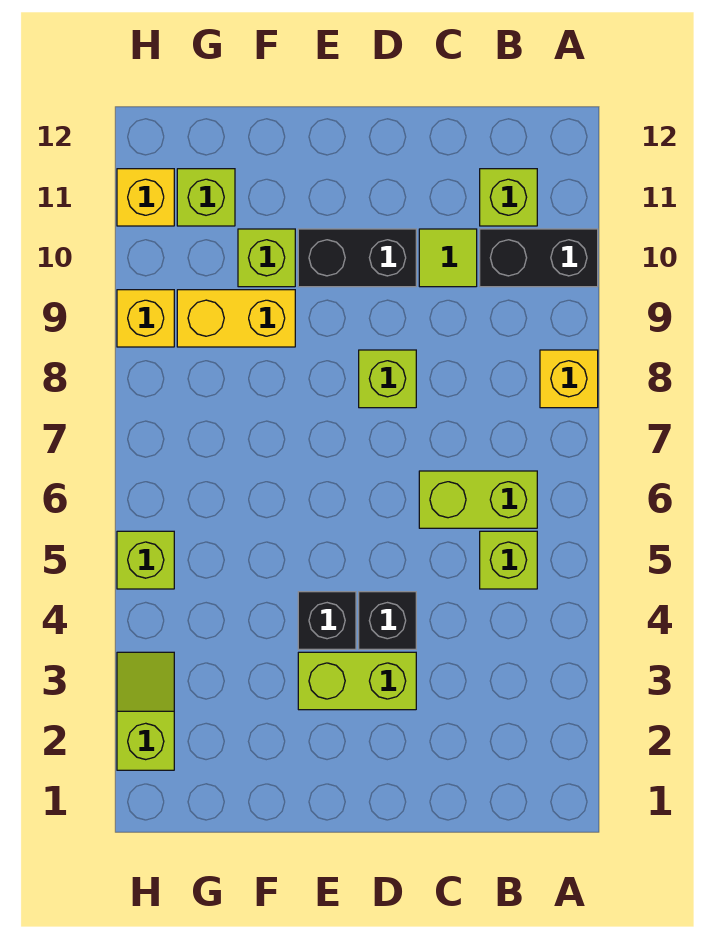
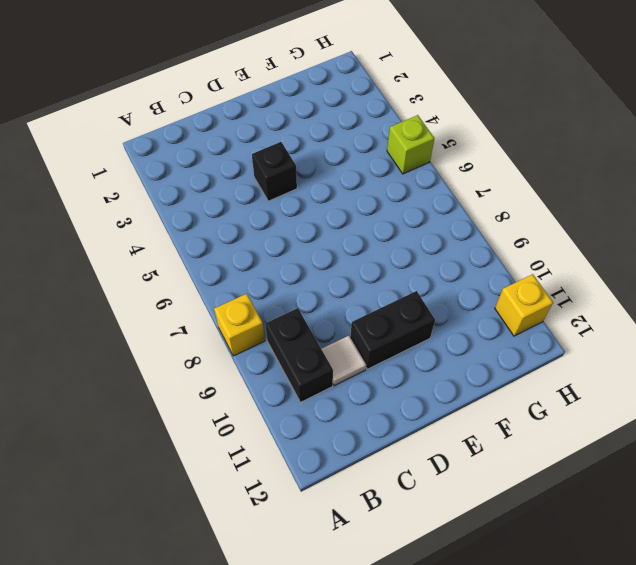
black brick B9:B10 level 1 -> black brick A10:B10 level 1
white tile C10 level 1 -> lime tile C10 level 1
none -> lime brick B5 level 1
none -> lime brick B6:C6 level 1
none -> lime brick B11 level 1

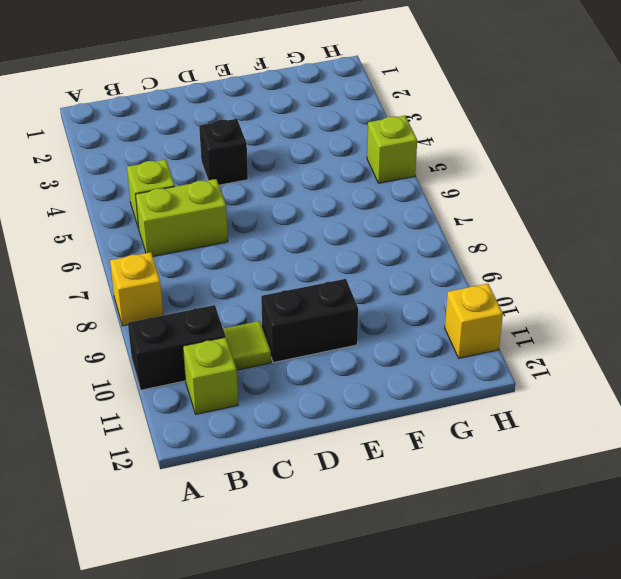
none -> lime brick D3:E3 level 1
none -> lime brick D8 level 1
none -> black brick E4 level 1

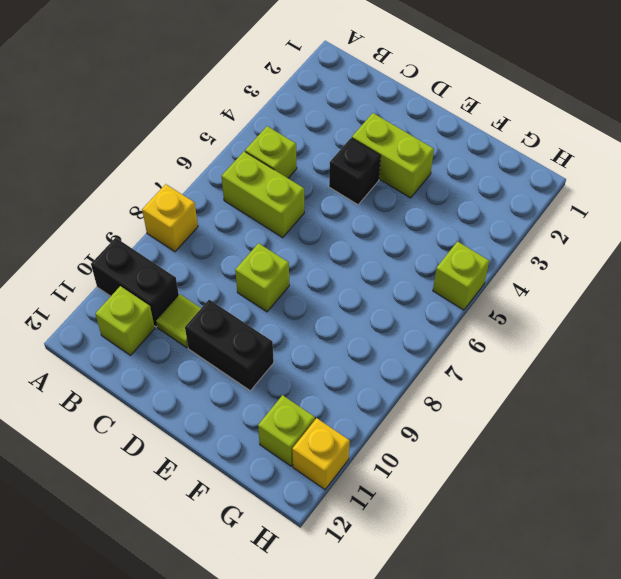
none -> black brick E4 level 1
none -> yellow brick F9:G9 level 1
none -> lime brick F10 level 1

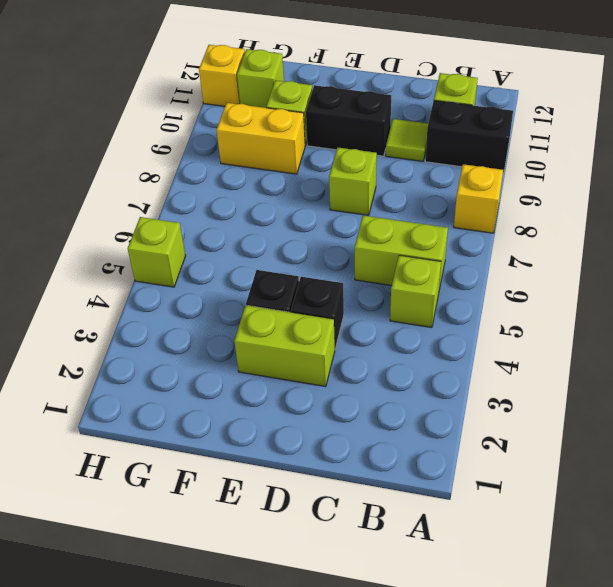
none -> lime slope H2:H3 level 1 top 2
none -> yellow brick H9 level 1

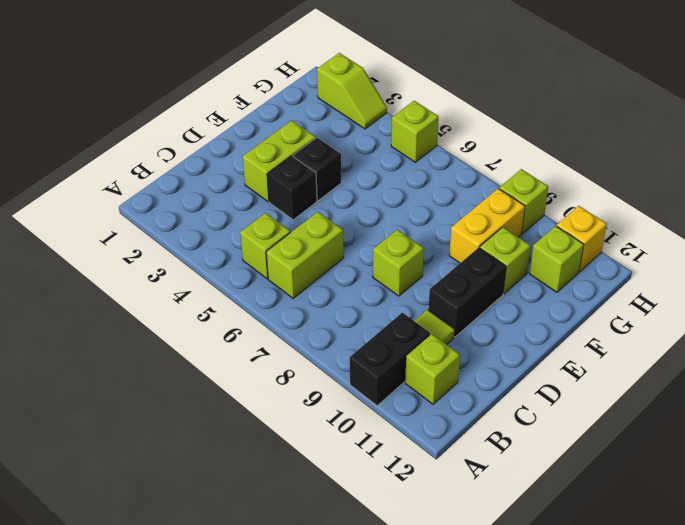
lime brick H9 level 1 -> yellow brick H9 level 1
none -> yellow brick A8 level 1

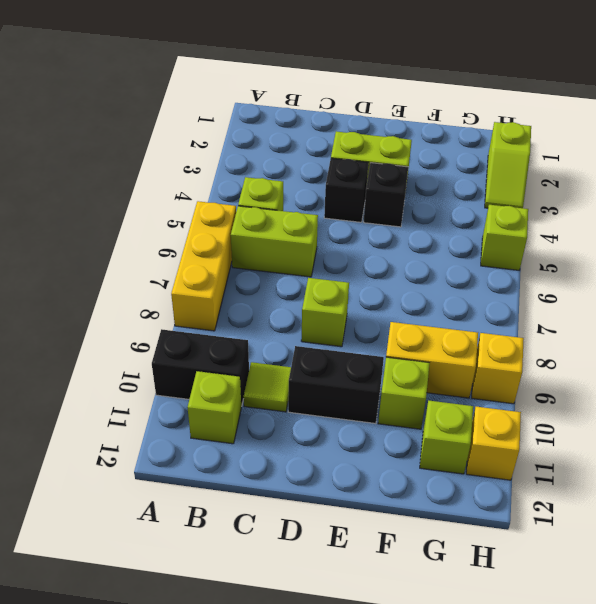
yellow brick A6:A8 level 1 -> yellow brick A8 level 1

